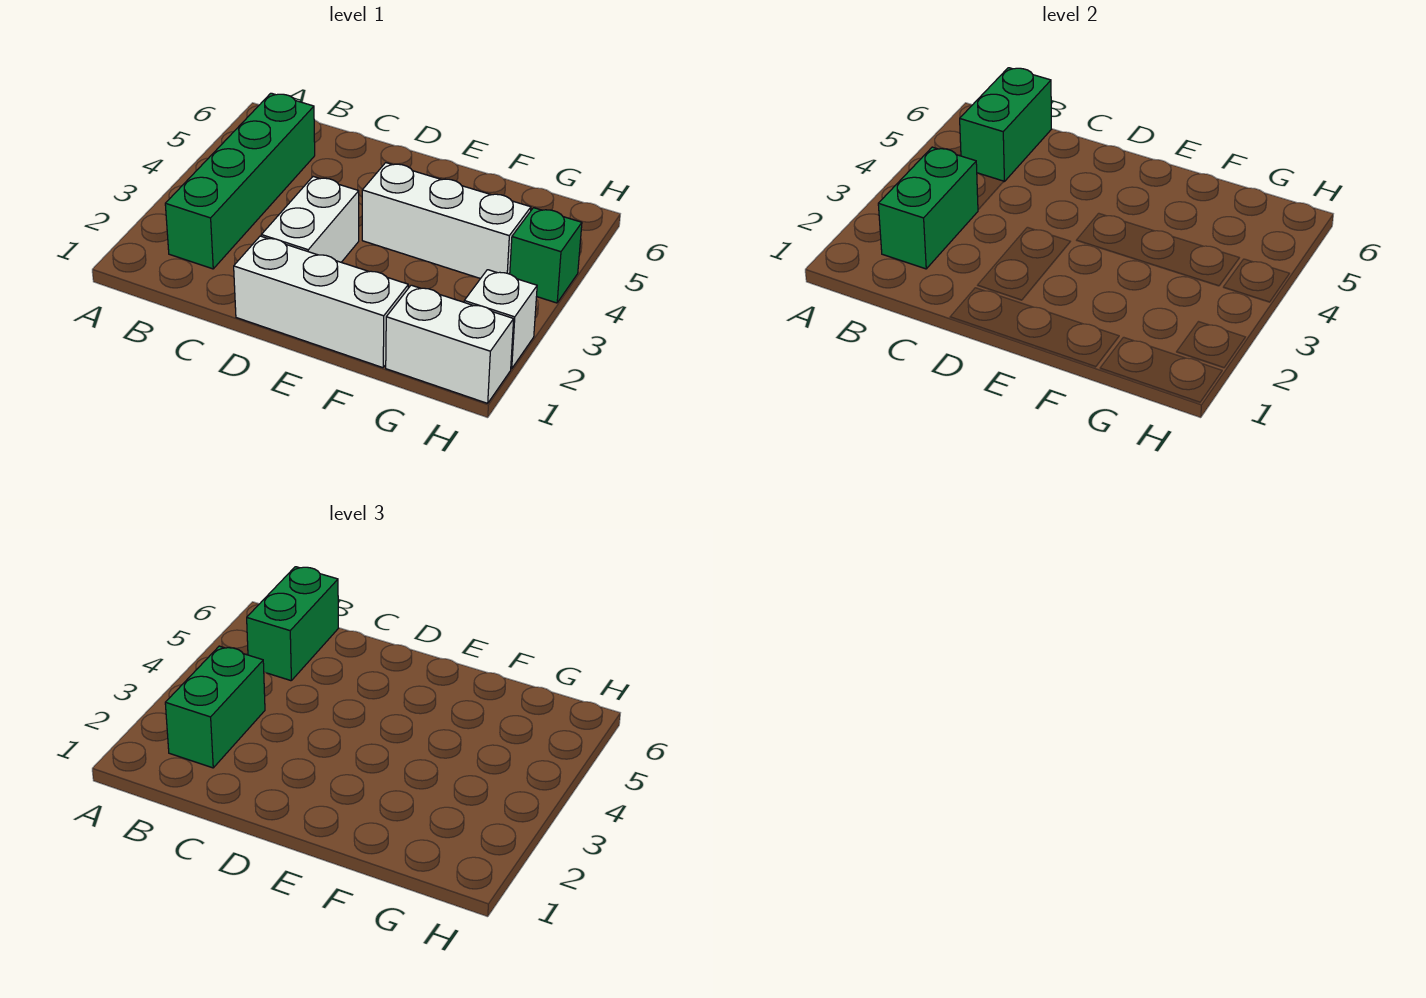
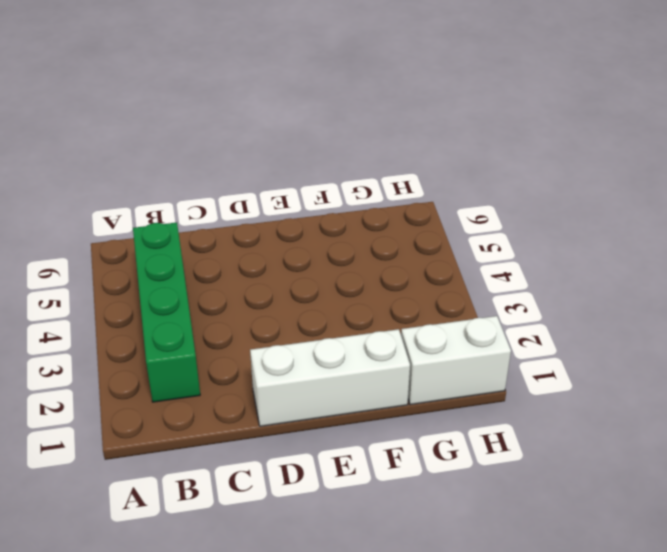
none -> white brick D2:D3 level 1
none -> white brick E4:G4 level 1

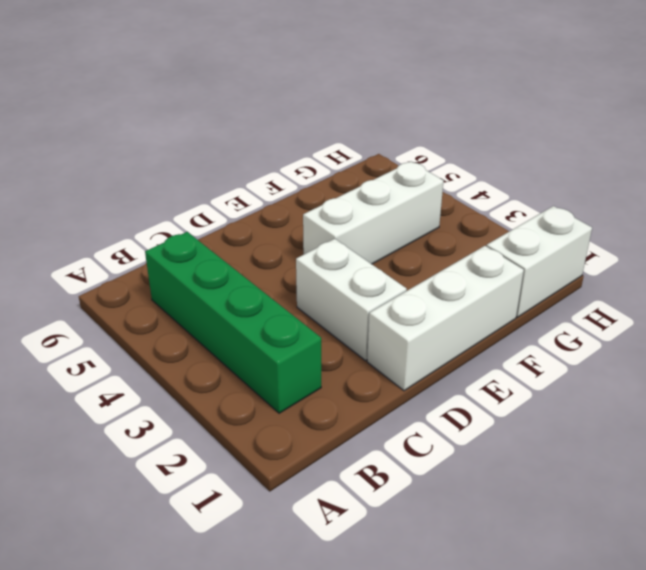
none -> white brick H2 level 1
none -> green brick H4 level 1

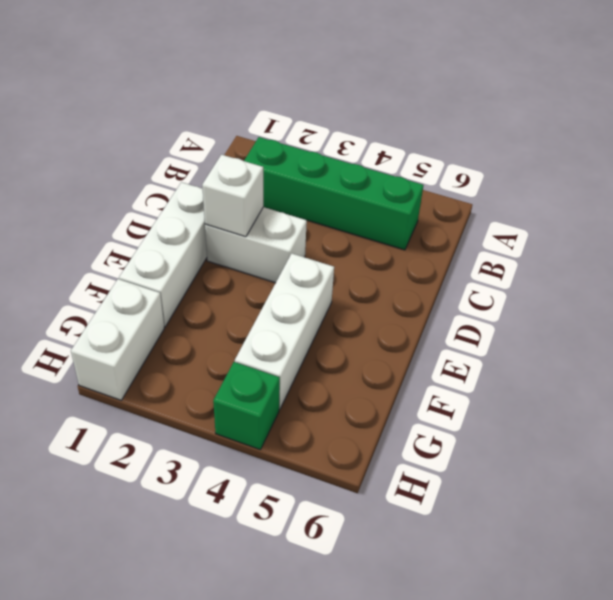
white brick D2 level 2 -> white brick H2 level 1
none -> green brick B2:B3 level 2
none -> green brick B5:B6 level 2

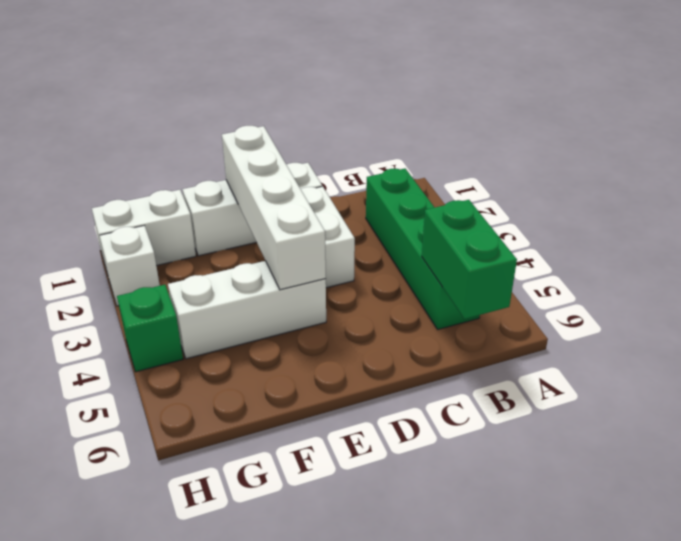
white brick E1:E4 level 2 -> none
none -> green brick B2:B3 level 2
none -> green brick B2:B3 level 3

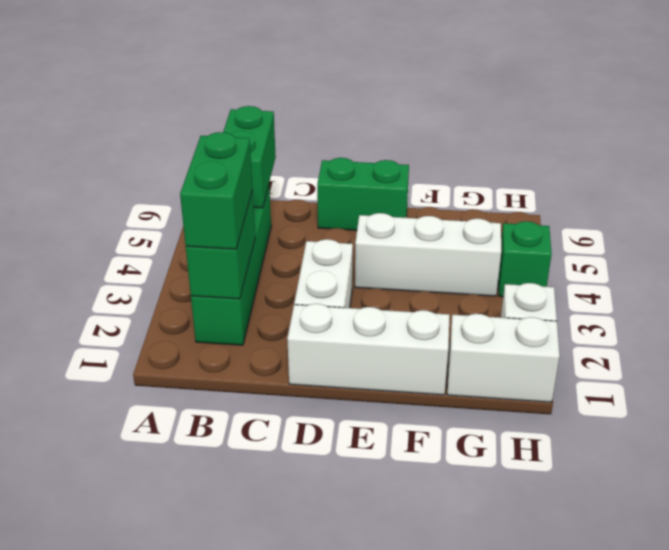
green brick D6:E6 level 1 -> green brick B5:B6 level 3

